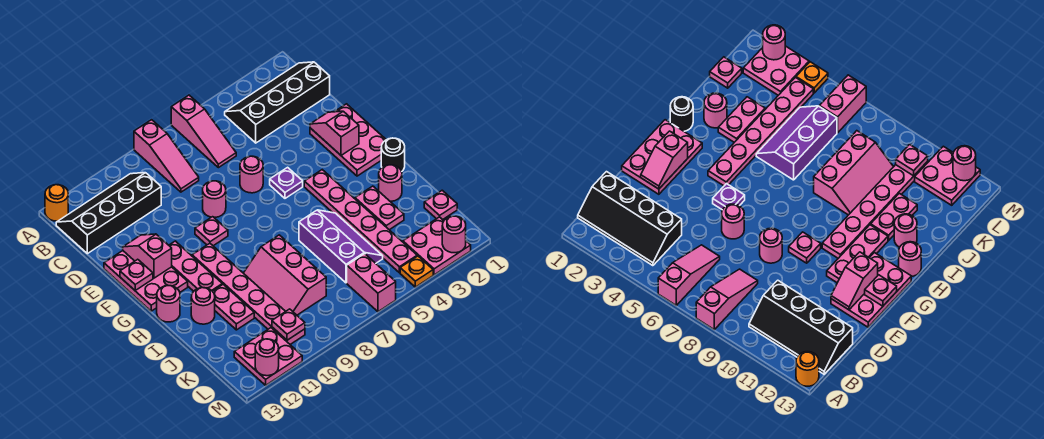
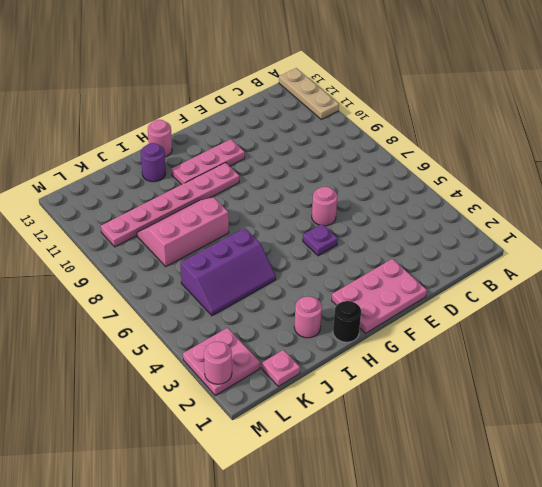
tan plate A11:A13 level 1 -> orange round brick A13 level 1
purple round brick I12 level 1 -> pink round brick I12 level 1
none -> pink slope A6:C6 level 1 top A
none -> pink slope A8:C8 level 1 top A
none -> black slope B1:C4 level 1 top C
none -> black slope B10:C13 level 1 top C

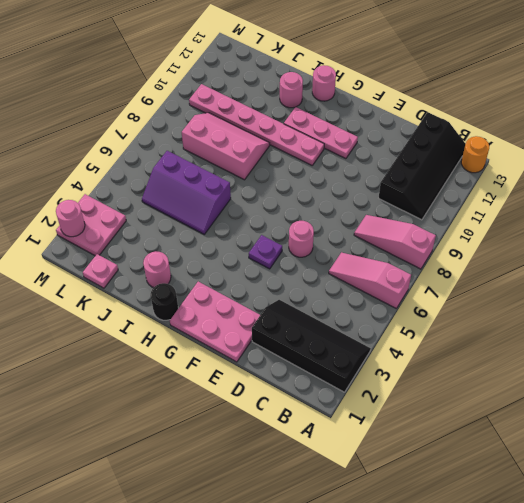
black slope A2:D3 level 1 top 2 -> black slope B1:C4 level 1 top C
none -> pink round brick E8 level 1
none -> pink plate E12:G13 level 1
none -> pink plate F9 level 1
none -> pink plate G4:L4 level 1

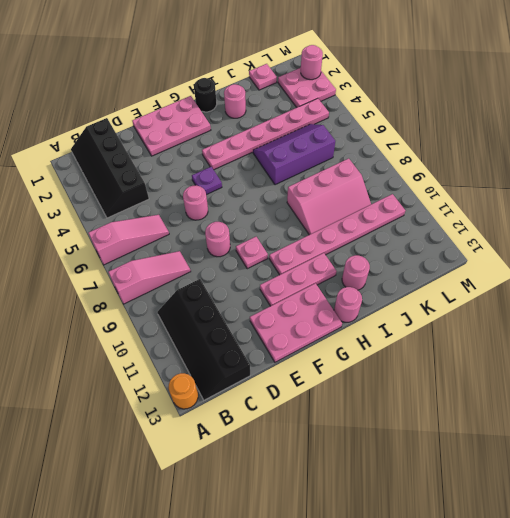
none -> pink plate I3:J3 level 1
none -> pink plate I11:J11 level 1
none -> pink brick L6:M6 level 1
none -> pink plate L11:M12 level 1

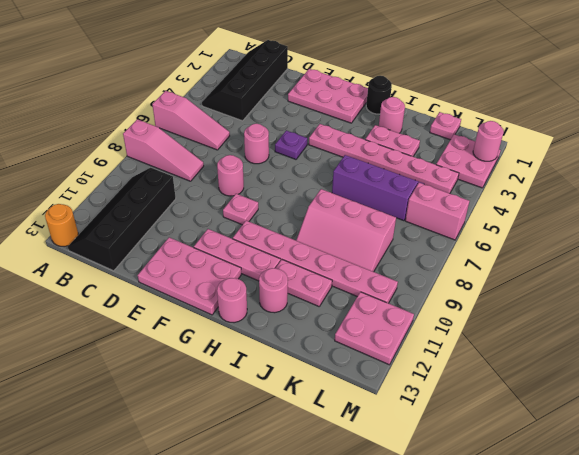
none -> orange plate M4 level 1
none -> pink slope E2:F2 level 2 top F
none -> pink slope E12:F12 level 2 top F
none -> pink plate F13 level 2

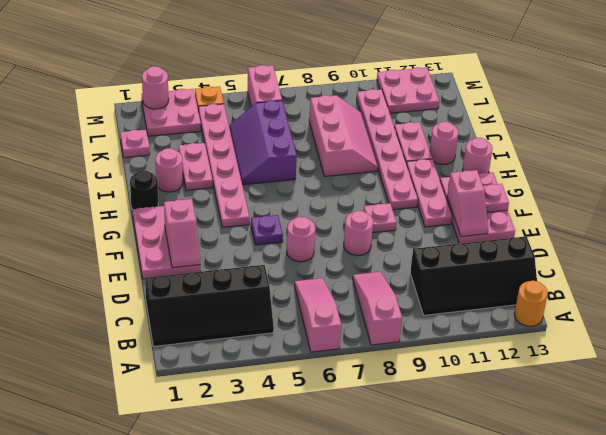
none -> pink plate L10 level 2
none -> pink round brick M12 level 2

